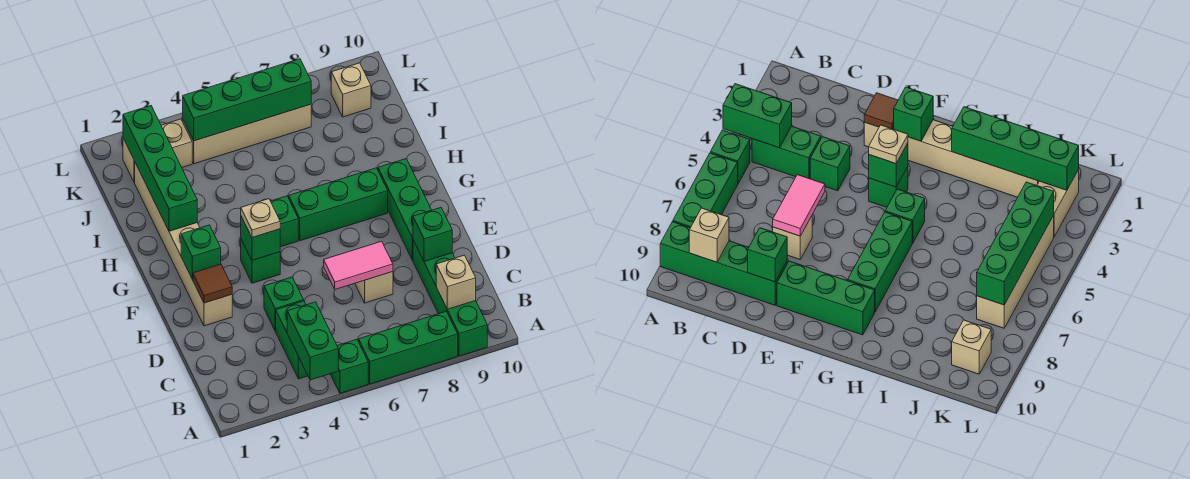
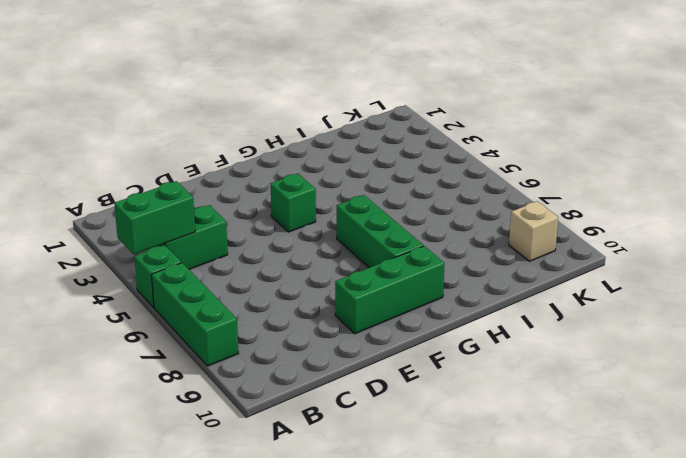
none -> green brick A9:D9 level 1
none -> green brick D4 level 1
none -> tan brick D7 level 1

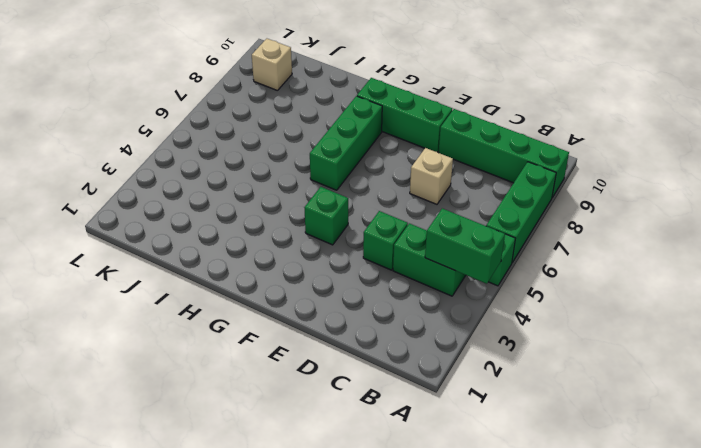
none -> tan brick E2:J2 level 1
none -> green brick G5 level 1
none -> tan brick K2:K3 level 1

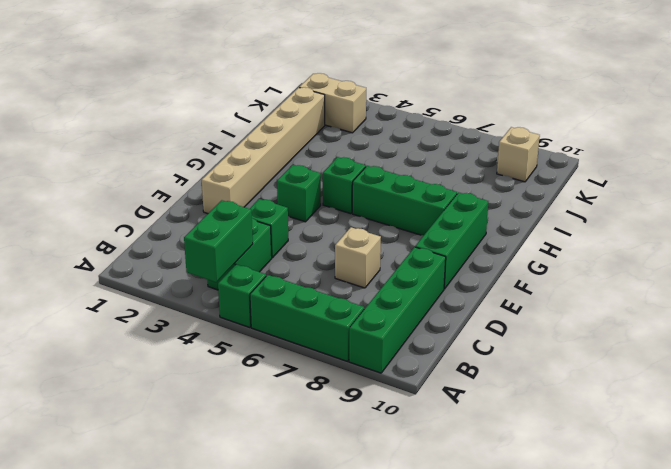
none -> tan brick K4:K7 level 1
none -> tan brick B9 level 2
none -> pink tile D6:D7 level 2

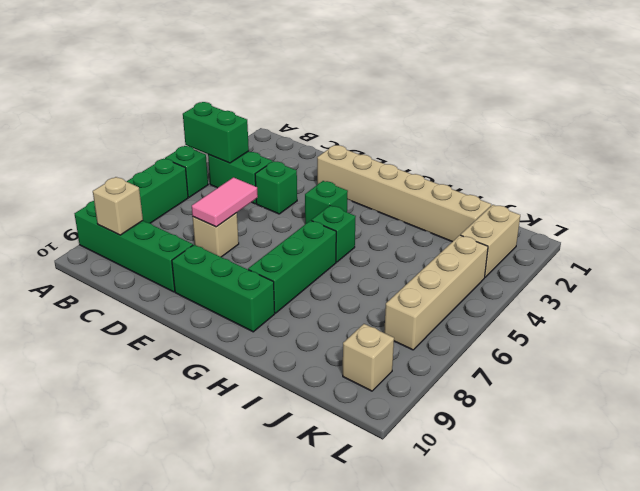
none -> green brick D9 level 2
none -> brown tile E2 level 2
none -> green brick F2 level 2

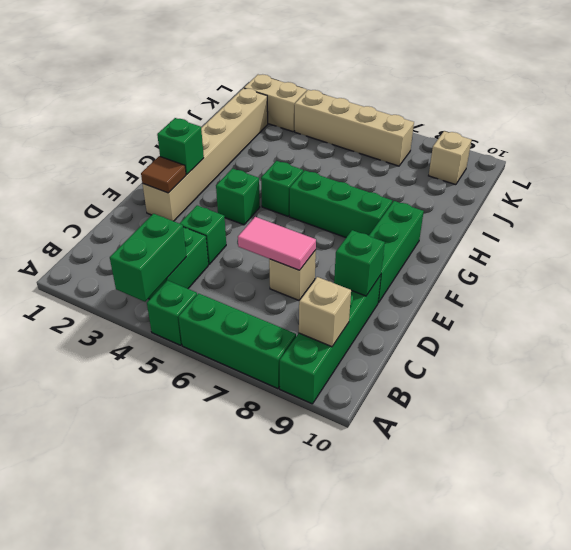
none -> green brick F4 level 2
none -> green brick H2:K2 level 2
none -> green brick K4:K7 level 2

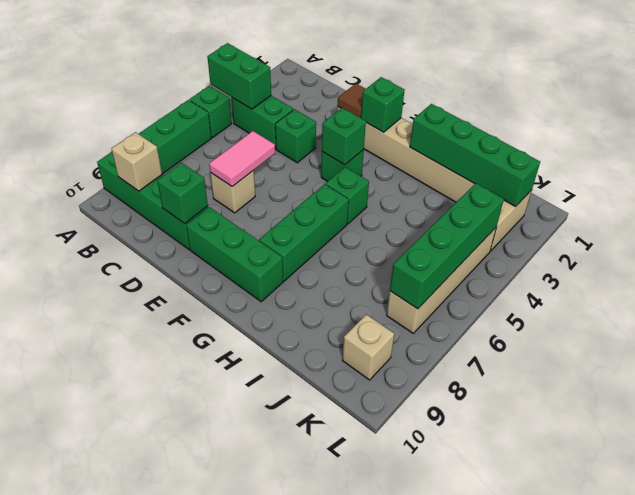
none -> tan plate F4 level 3

